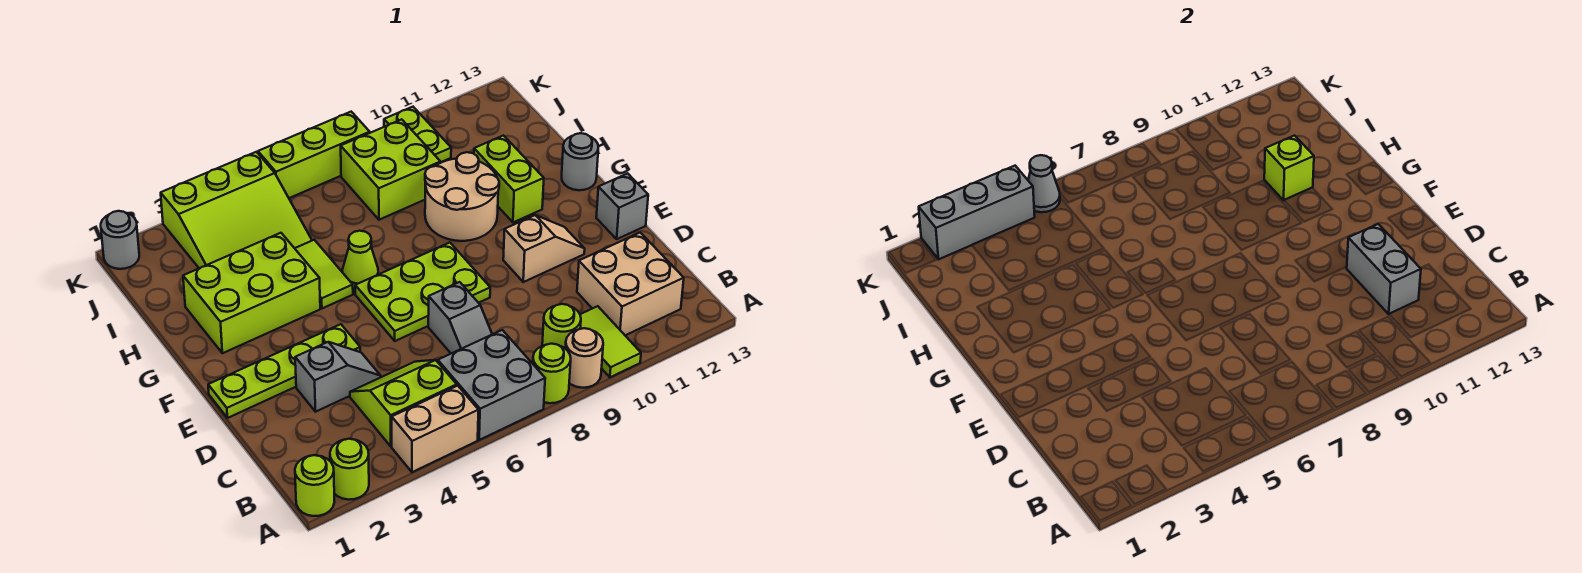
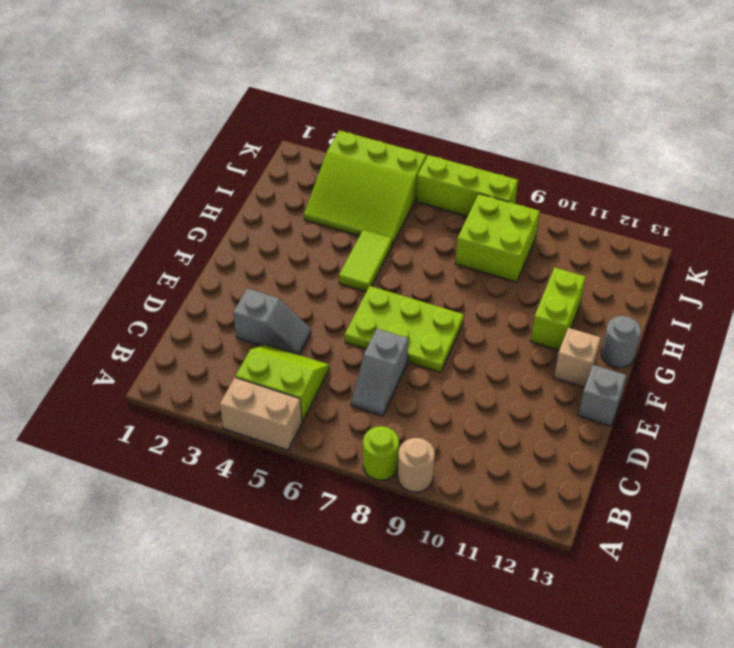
tan brick F12 level 1 -> none
none -> lime round brick A1 level 1
none -> lime round brick A2 level 1
none -> grey brick A6:B7 level 1
none -> lime tile A10:B10 level 1

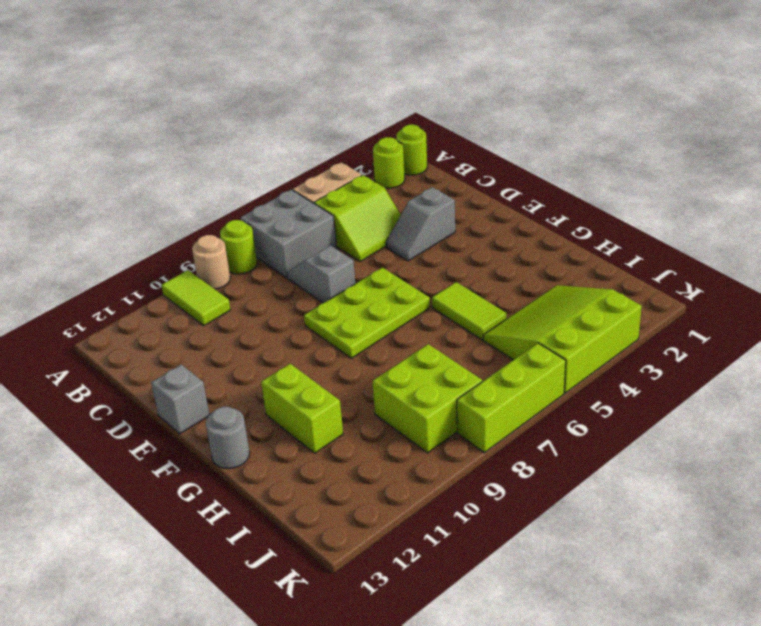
none -> lime round brick B9 level 1
none -> tan brick B11:C12 level 1
none -> lime plate E1:E4 level 1
none -> tan slope E10:E11 level 1 top 10

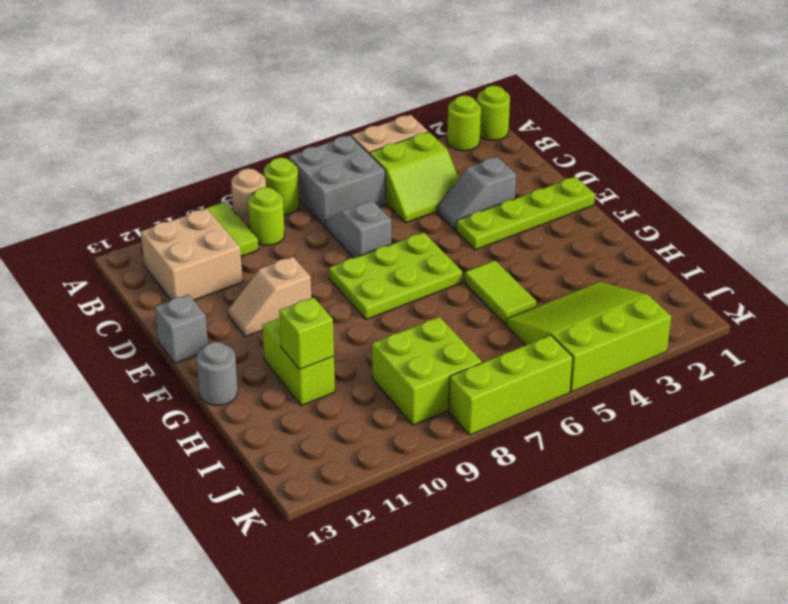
none -> lime brick G2:H4 level 1
none -> lime cone G6 level 1
none -> tan round brick G9:H10 level 1
none -> lime plate J10:K10 level 1

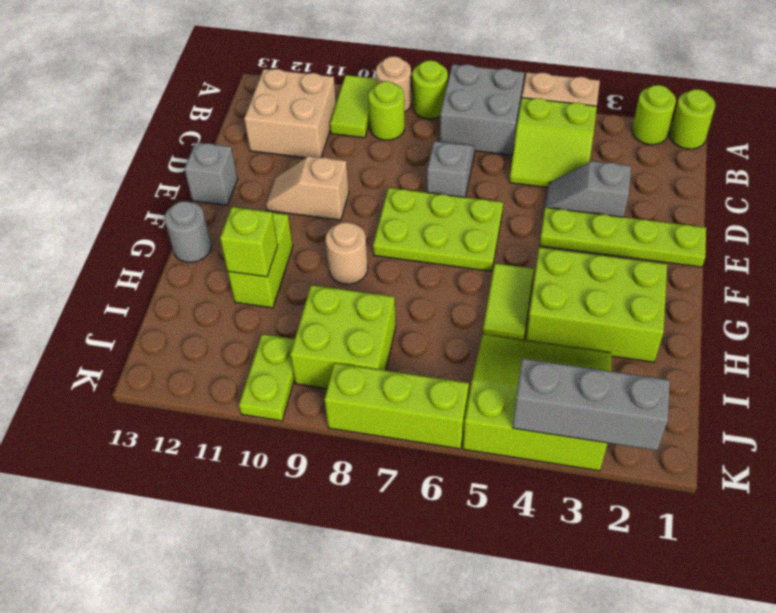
tan round brick G9 level 1 -> tan round brick G9:H10 level 1
none -> lime cone G6 level 1
none -> grey round brick K1 level 1
none -> grey brick C11:D11 level 2
none -> grey cone K5 level 2

